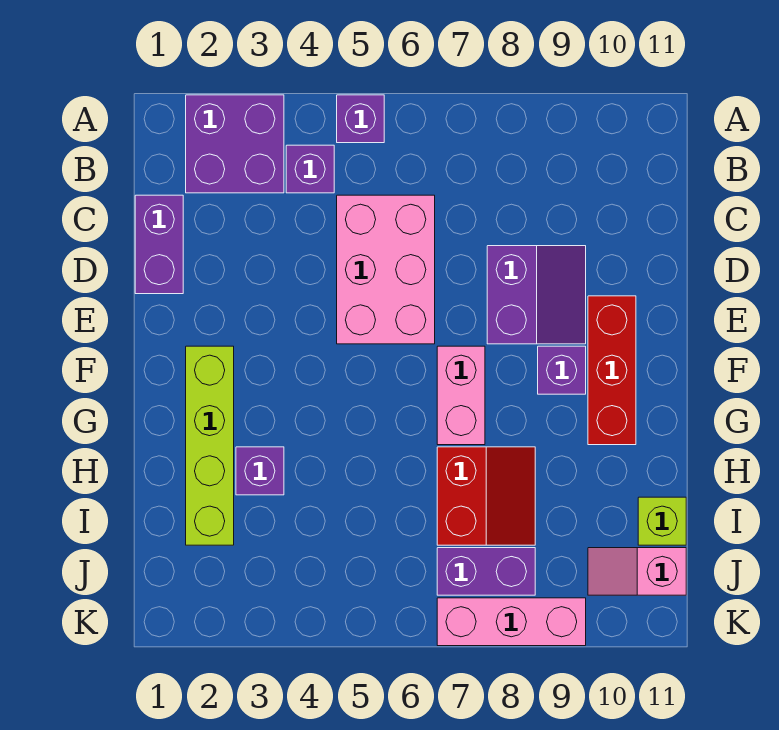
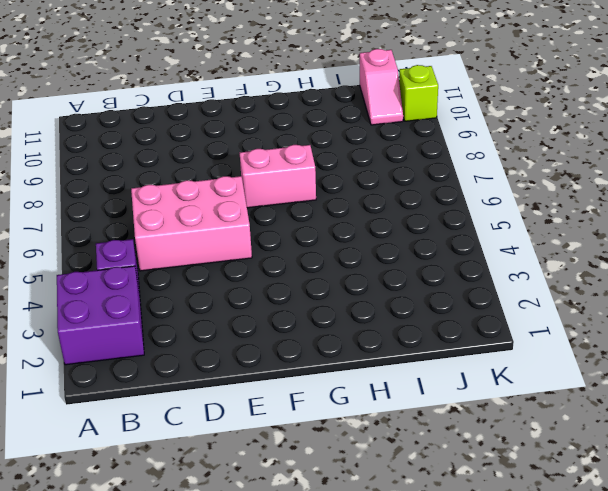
lime brick K10 level 1 -> lime brick I11 level 1
none -> purple brick A5 level 1
none -> purple brick C1:D1 level 1
none -> purple slope D8:E9 level 1 top 8

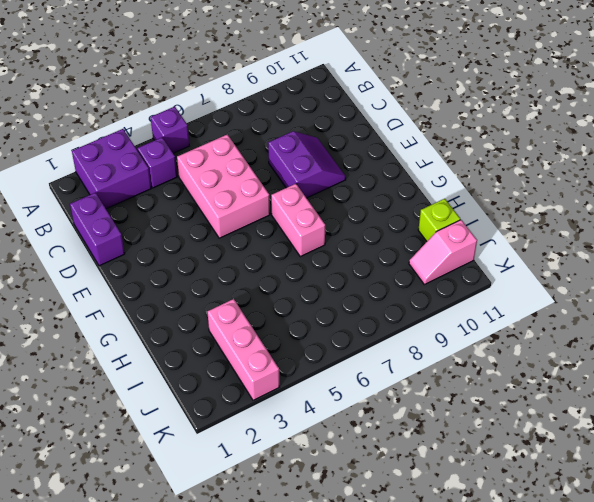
pink brick I3:K3 level 1 -> pink brick K7:K9 level 1
none -> red brick E10:G10 level 1
none -> lime brick F2:I2 level 1
none -> purple brick F9 level 1

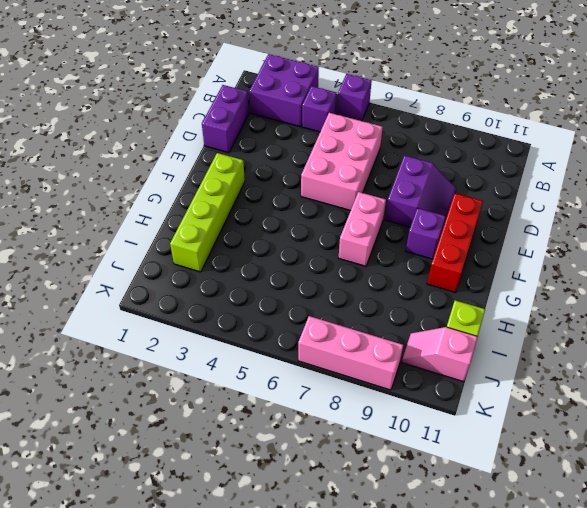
none -> purple brick H3 level 1
none -> red slope H7:I8 level 1 top 7
none -> purple brick J7:J8 level 1

